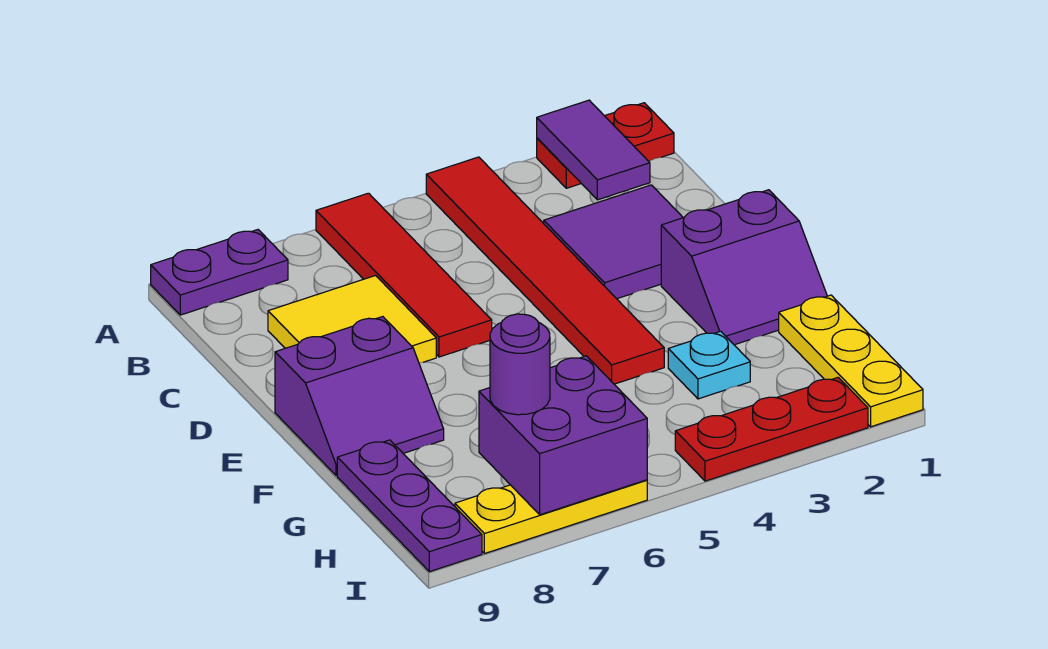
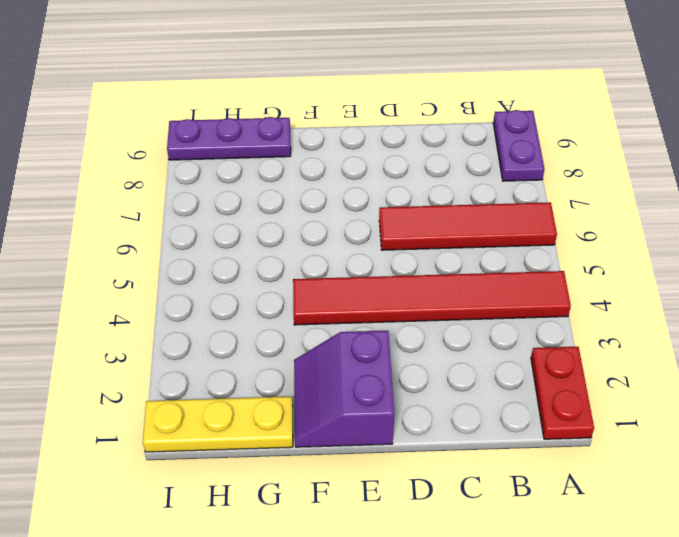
none -> purple tile C2:D3 level 1
none -> yellow tile C7:D8 level 1
none -> purple slope E8:F9 level 1 top E

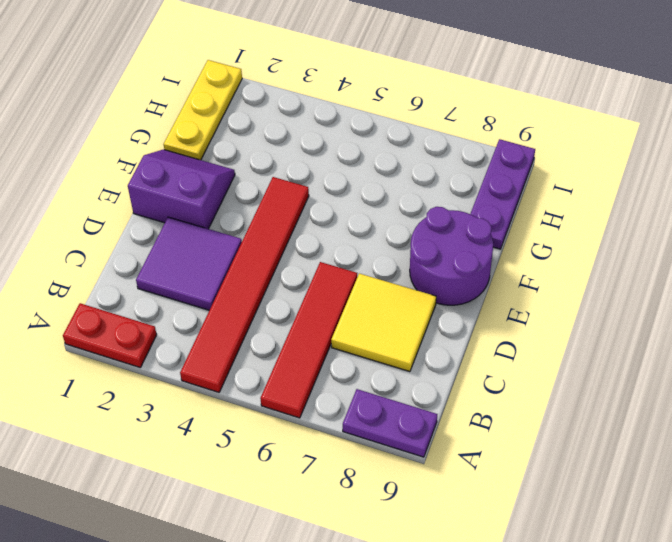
purple round brick E8:F9 level 1 -> purple slope E8:F9 level 1 top E
none -> cyan plate G3 level 1
none -> red plate I2:I4 level 1
none -> yellow plate I6:I8 level 1

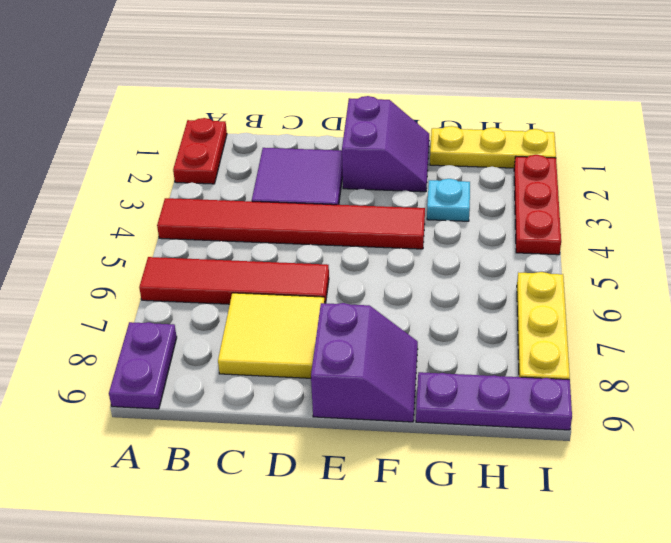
none -> purple tile A2:B2 level 2
none -> purple brick H6:I7 level 2
none -> purple round brick H7 level 3

